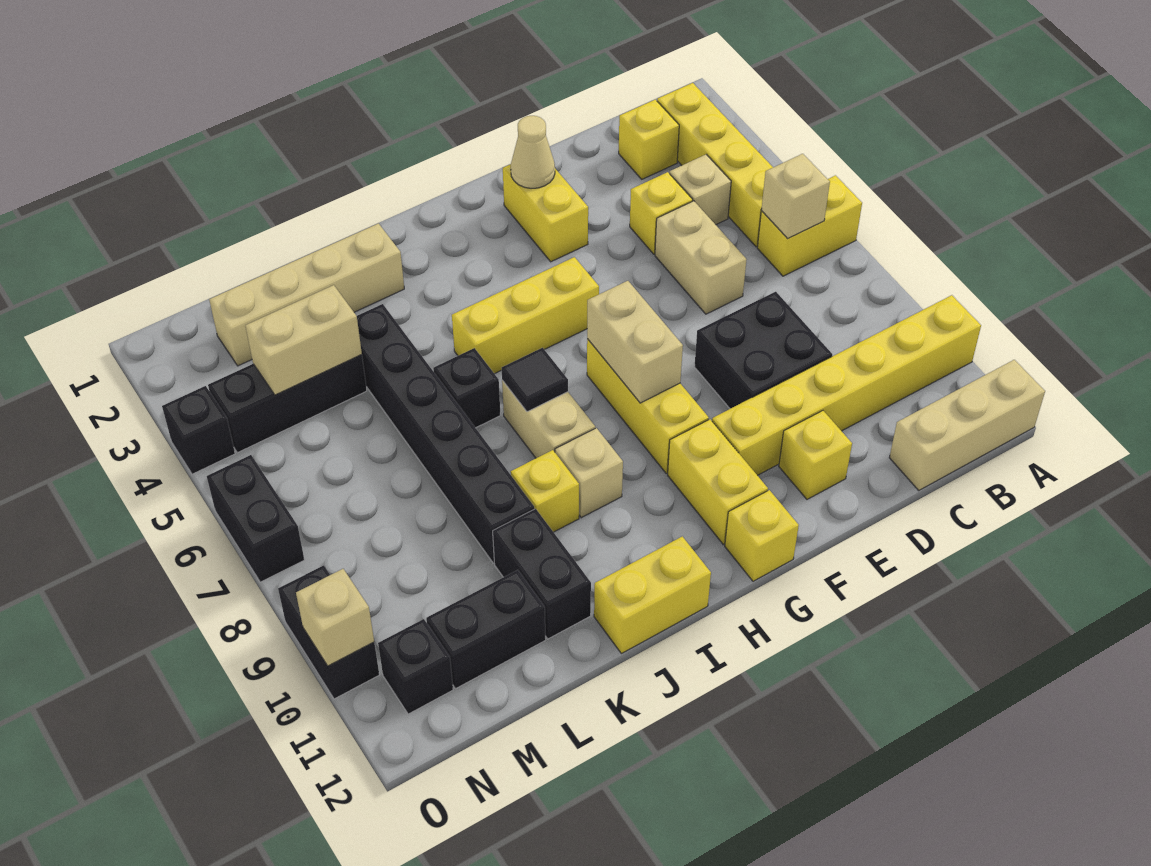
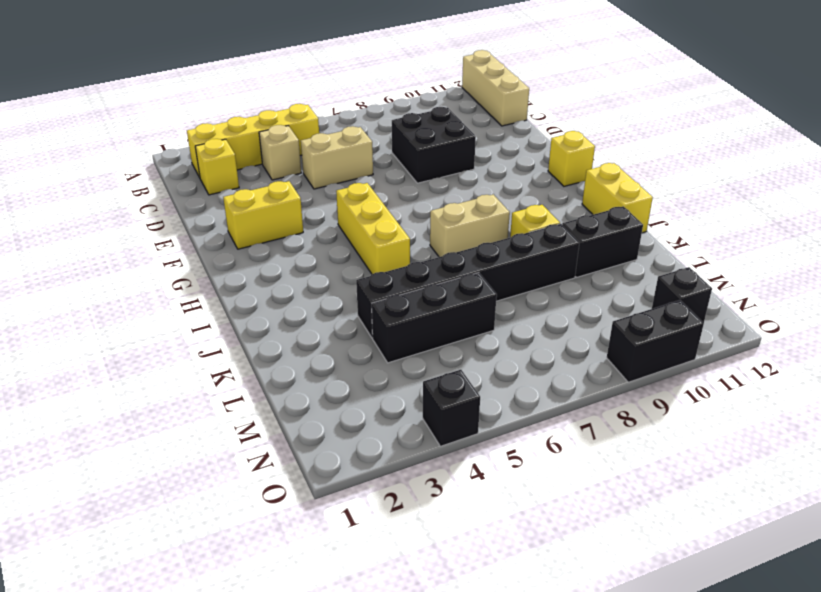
black brick L4:L6 level 1 -> black brick L4:N4 level 1
none -> yellow brick A6:B6 level 1
none -> yellow brick A10:F10 level 1
none -> yellow brick D4 level 1
none -> yellow brick E11 level 1

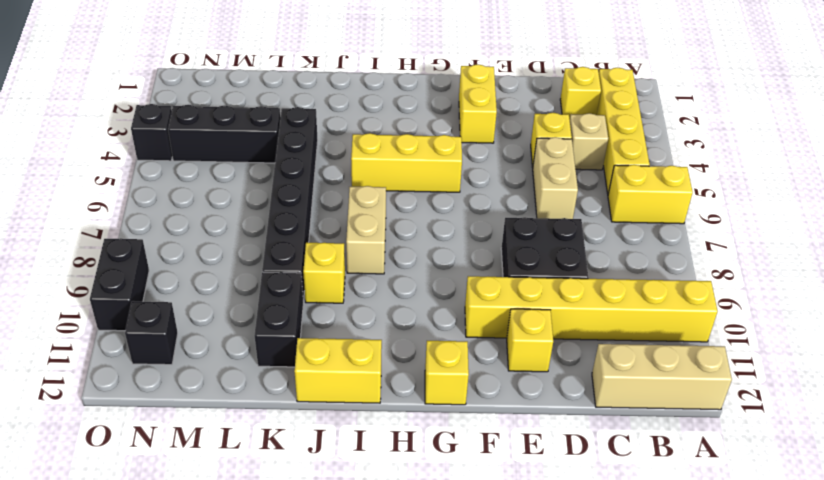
none -> yellow brick G7:G9 level 1
none -> yellow brick G10:G11 level 1
none -> tan brick I9 level 1
none -> tan brick J2:M2 level 1

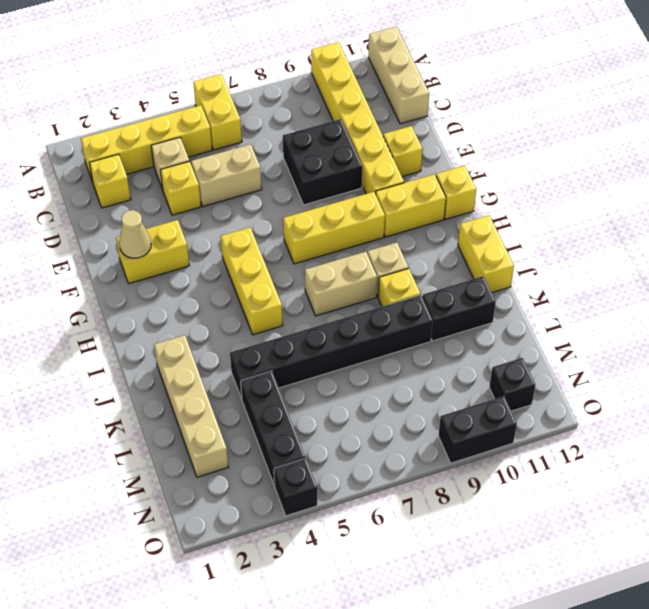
none -> black brick J6 level 1
none -> black brick L11:M11 level 1
none -> black brick O6:O7 level 1
none -> tan brick B6 level 2

